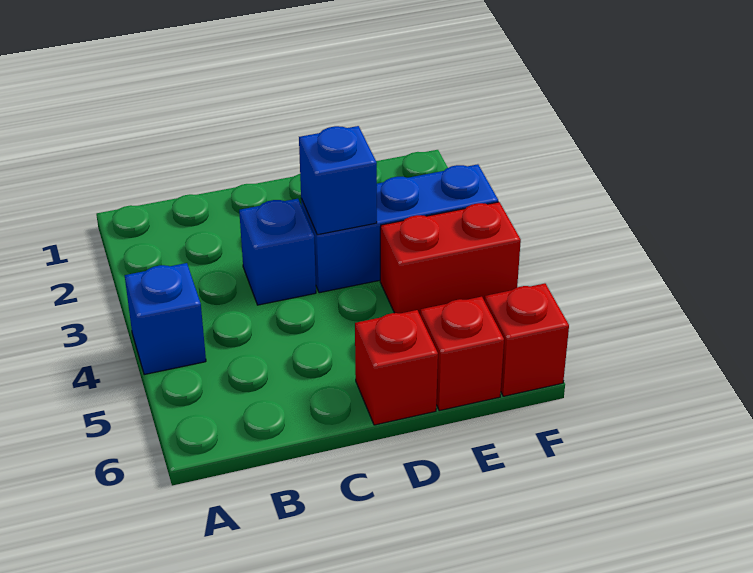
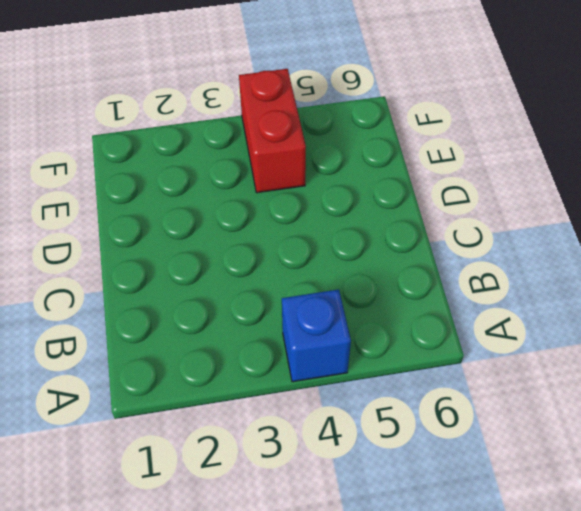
none -> blue brick C3 level 1
none -> blue brick D3:F3 level 1

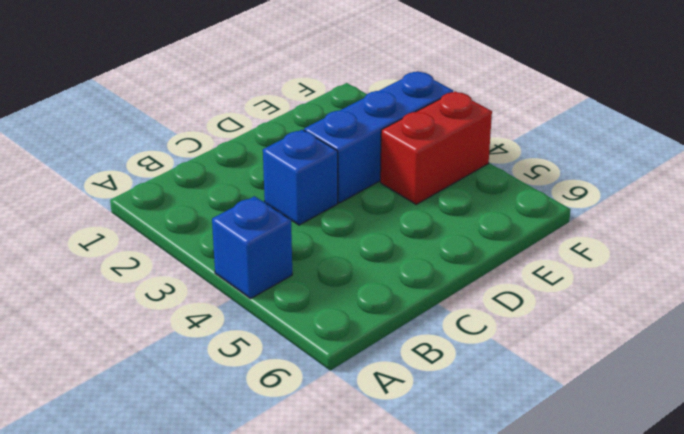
none -> red brick D6 level 1
none -> red brick E6 level 1

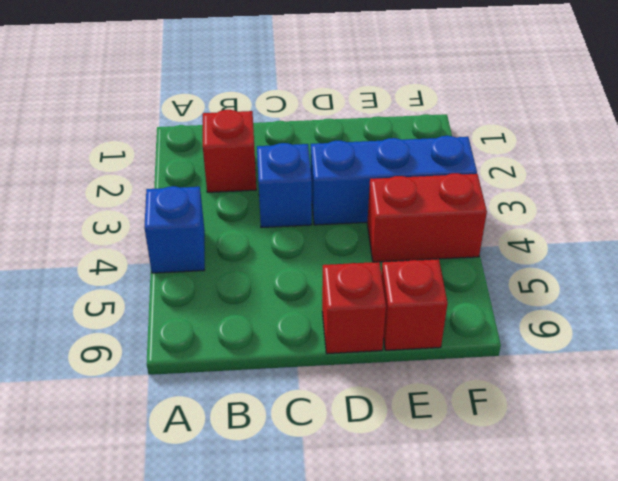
red brick B2 level 1 -> red brick F6 level 1
none -> blue brick D3 level 2

